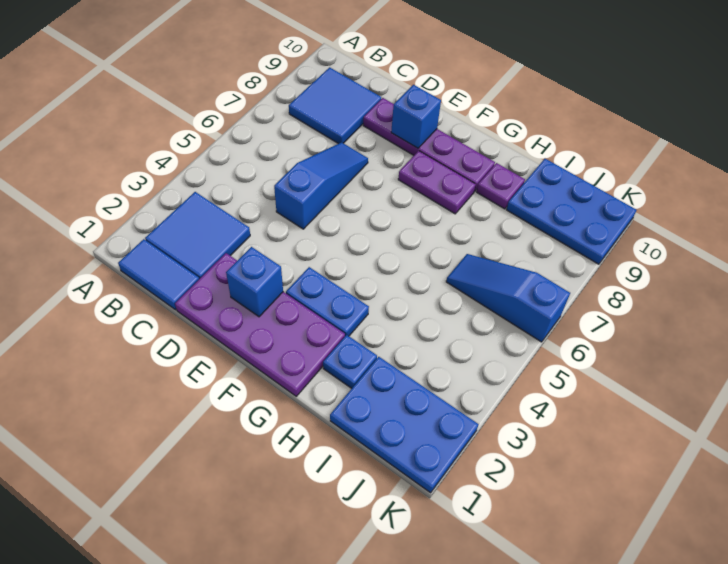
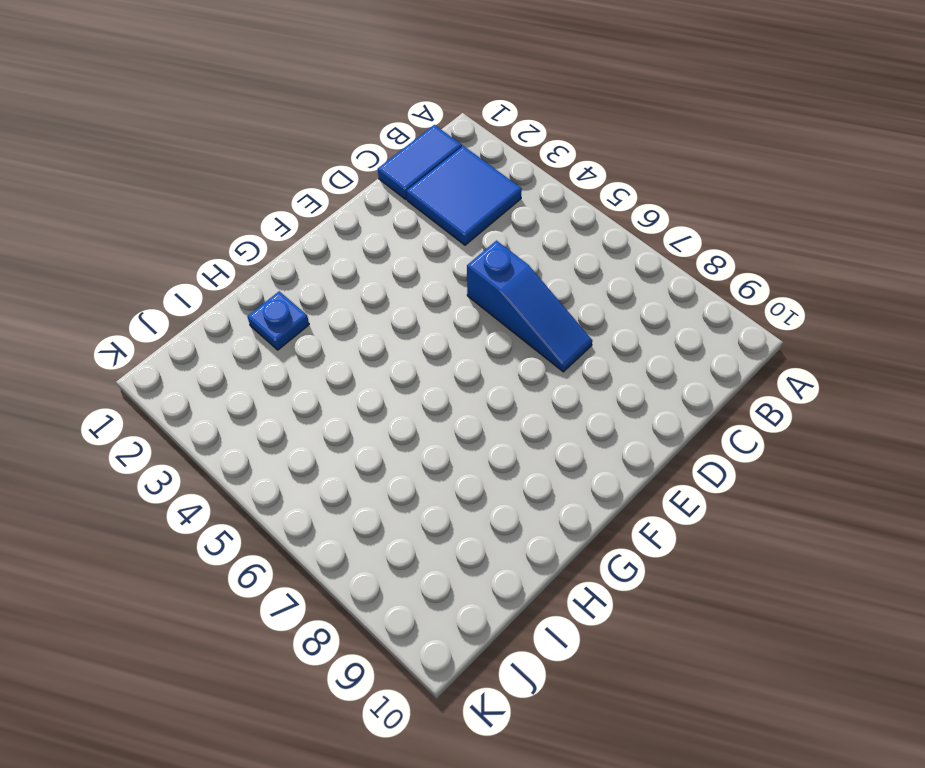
none -> blue tile B8:C9 level 1
none -> purple plate D1:G2 level 1
none -> purple plate D9:G9 level 1

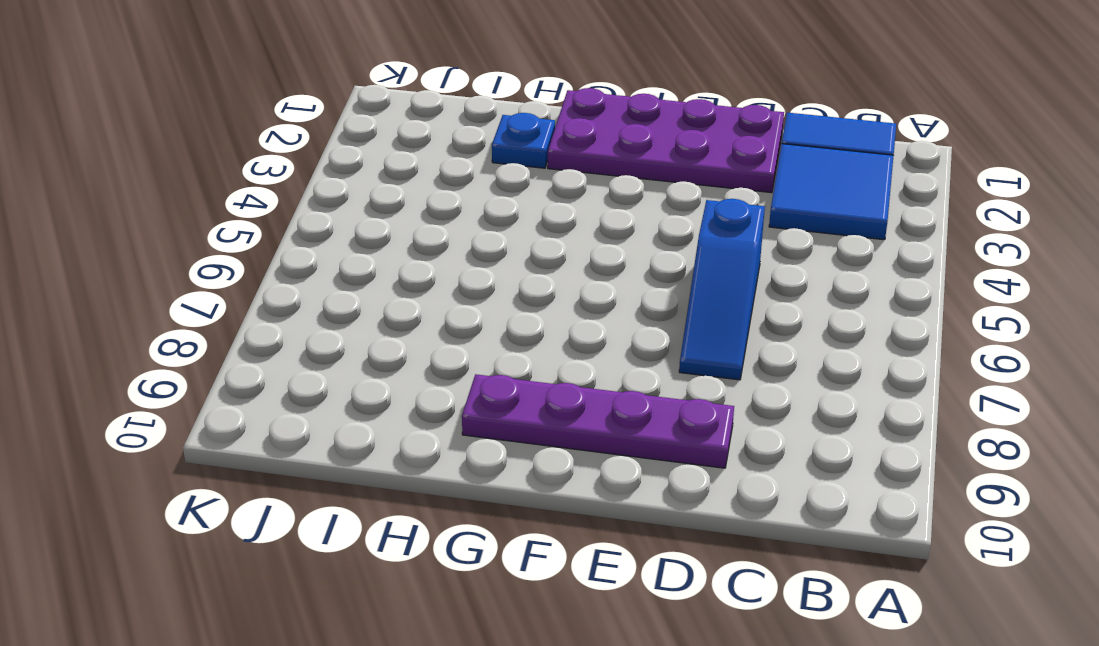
none -> blue tile B8:C9 level 1
none -> blue plate F3:G3 level 1
none -> purple plate F8:G8 level 1

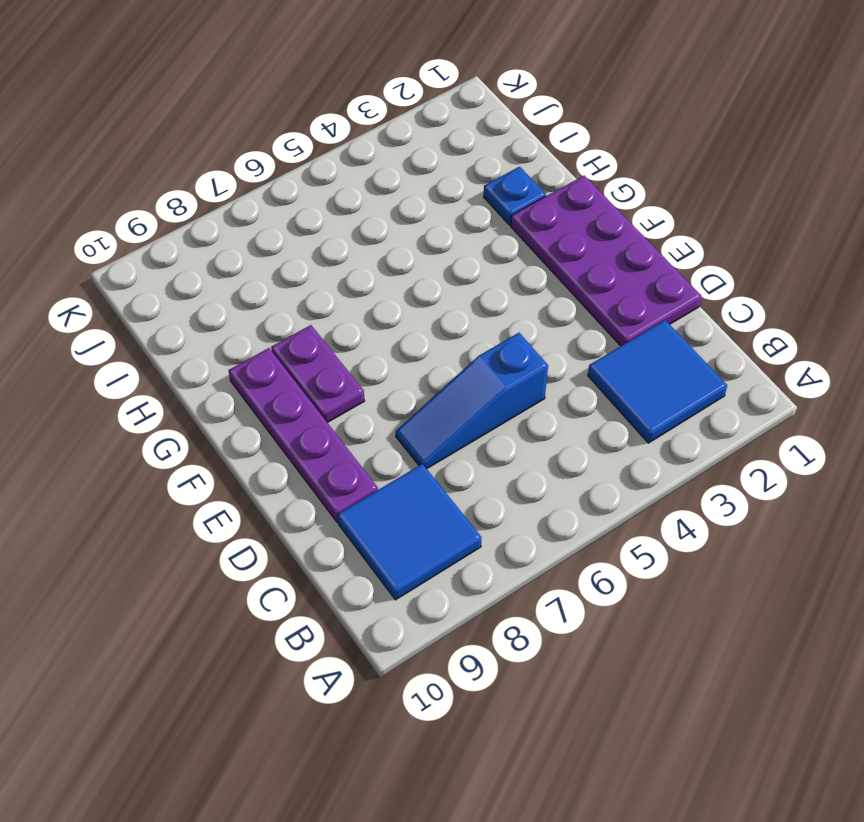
none -> blue tile B1:C1 level 1
none -> blue plate F3:G3 level 1
none -> purple plate H9 level 1

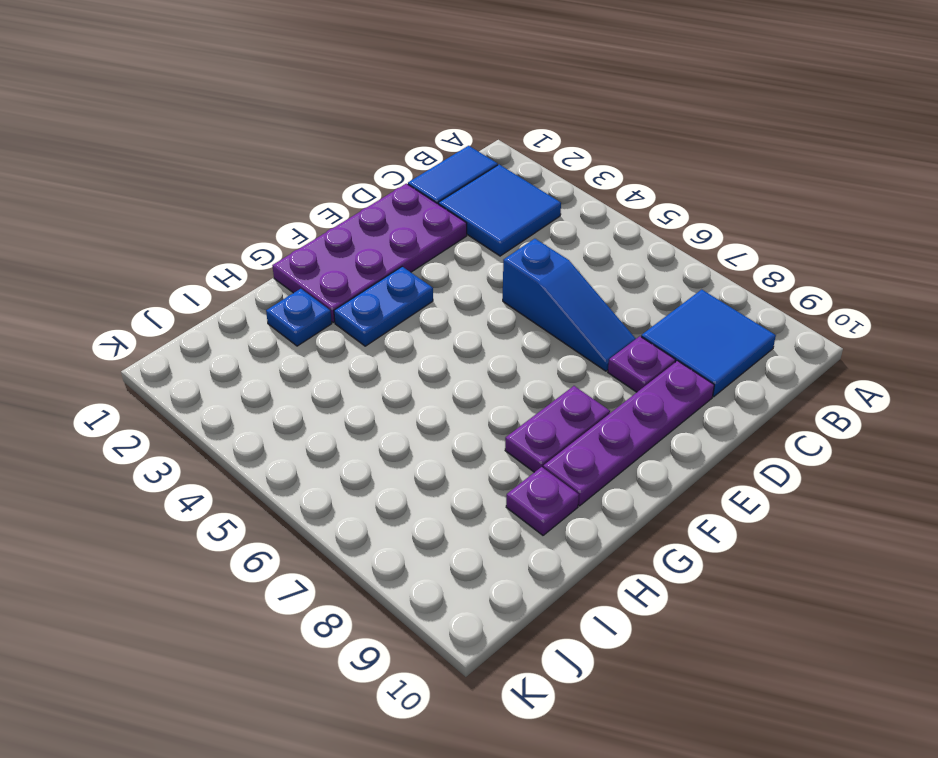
purple plate D8 level 1 -> none
none -> blue plate I1:K2 level 1
none -> blue slope I6:K6 level 1 top K
none -> blue plate I9:K10 level 1

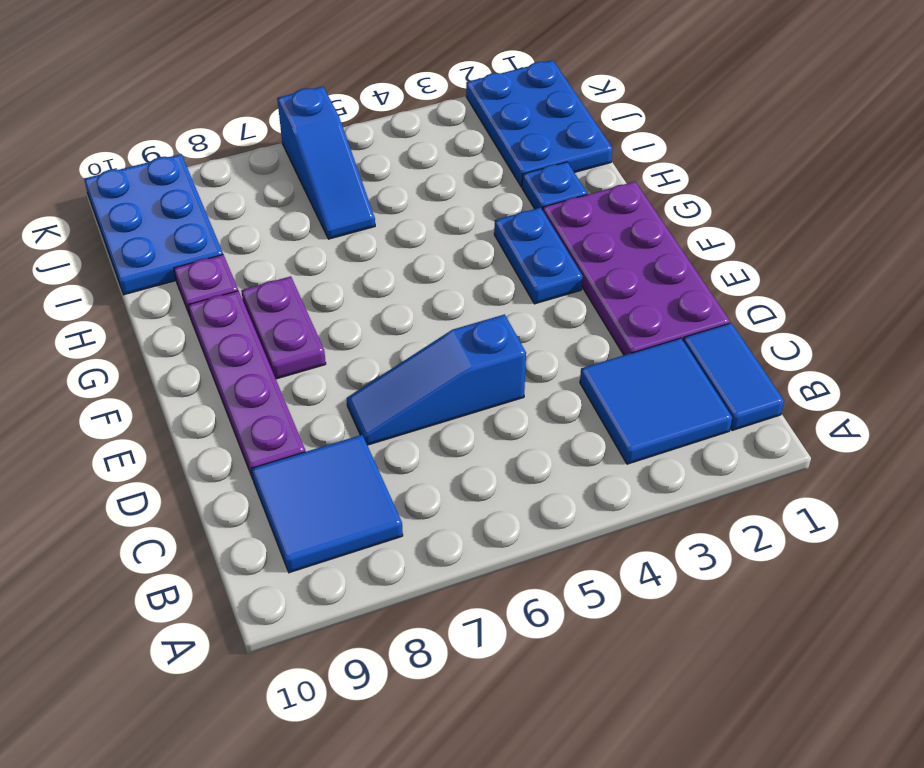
none -> blue brick E2 level 2
none -> blue brick E9 level 2

